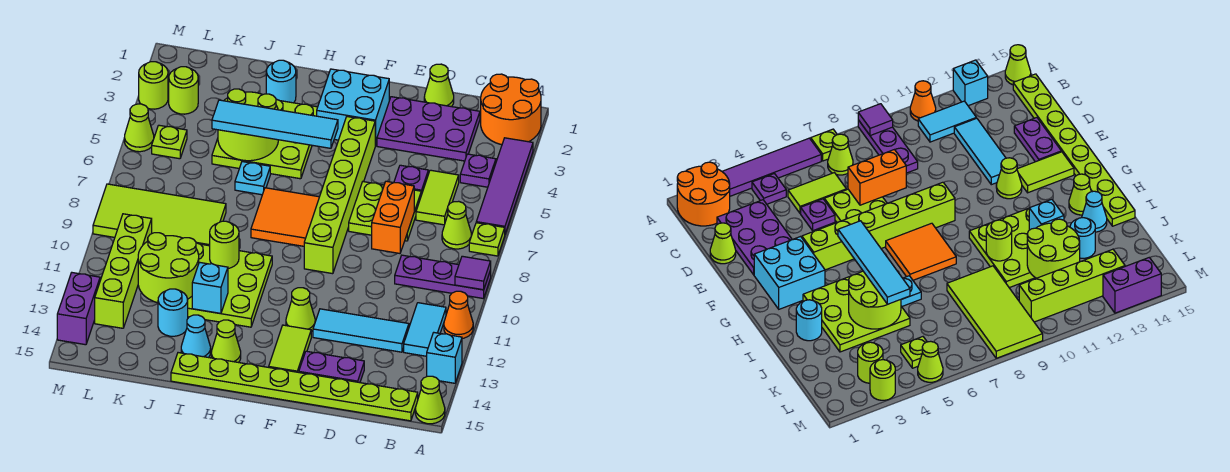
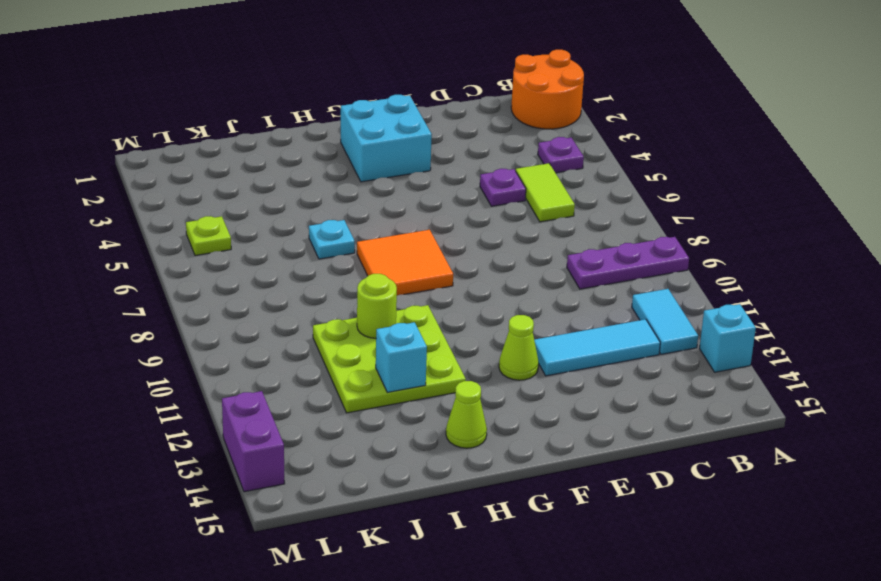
none -> purple tile A3:A6 level 1
none -> lime plate A7 level 1
none -> orange cone A11 level 1
none -> lime cone A15 level 1

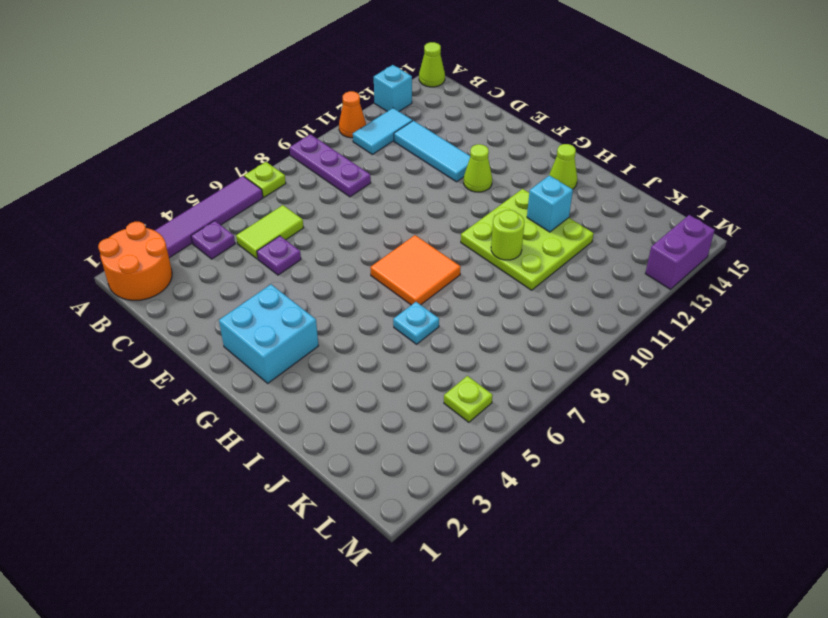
none -> lime cone B7 level 1
none -> lime plate B15:I15 level 1
none -> purple plate C2:E3 level 1
none -> lime cone D1 level 1

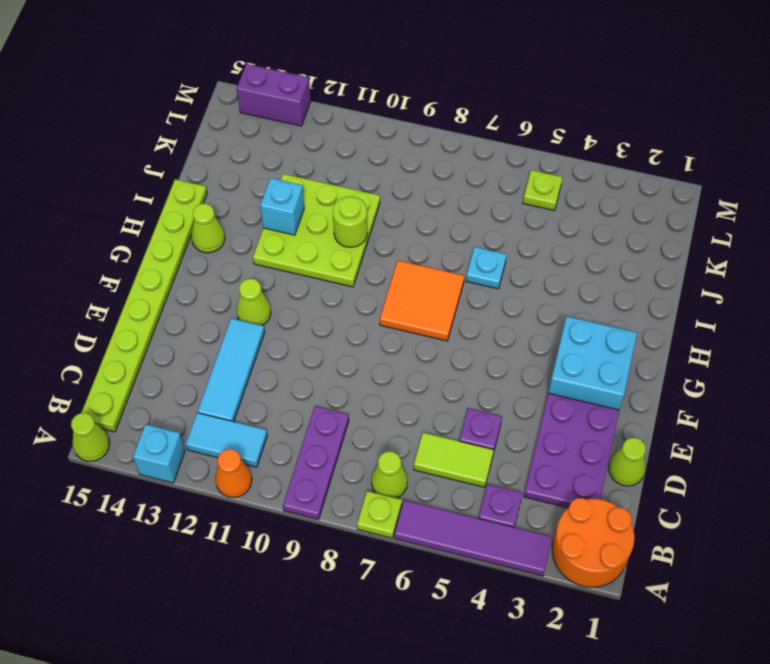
none -> lime plate D6:E7 level 1
none -> purple plate D14:E14 level 1
none -> lime brick F4:F9 level 1
none -> lime tile F13:F14 level 1

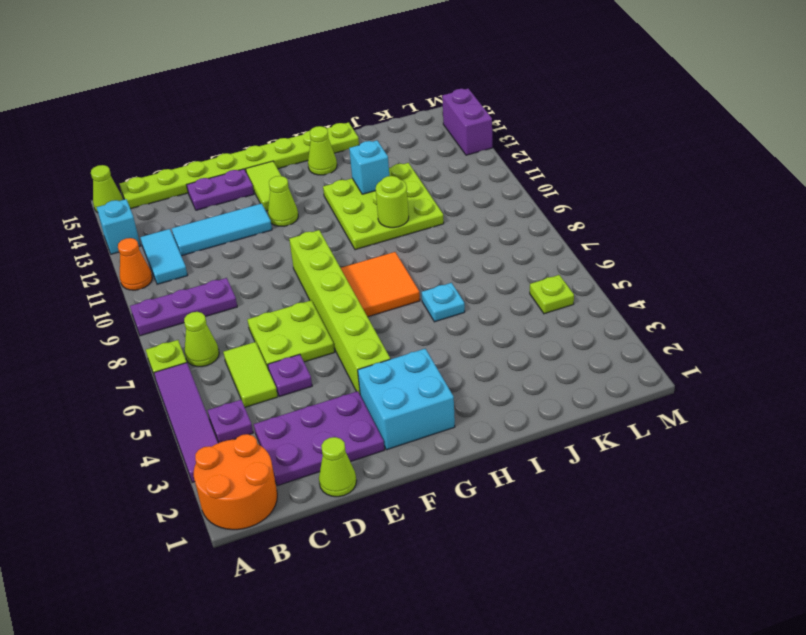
none -> lime plate H3:J5 level 1
none -> cyan round brick I2 level 1
none -> cyan cone I14 level 1
none -> lime tile J8:M9 level 1

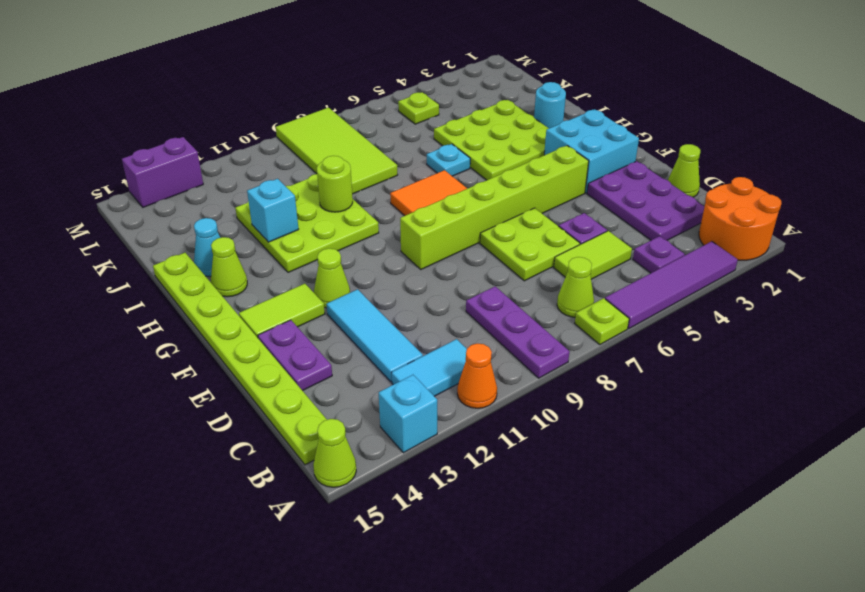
none -> cyan round brick J13 level 1
none -> lime round brick L3 level 1
none -> lime brick L10:L13 level 1
none -> lime round brick M3 level 1

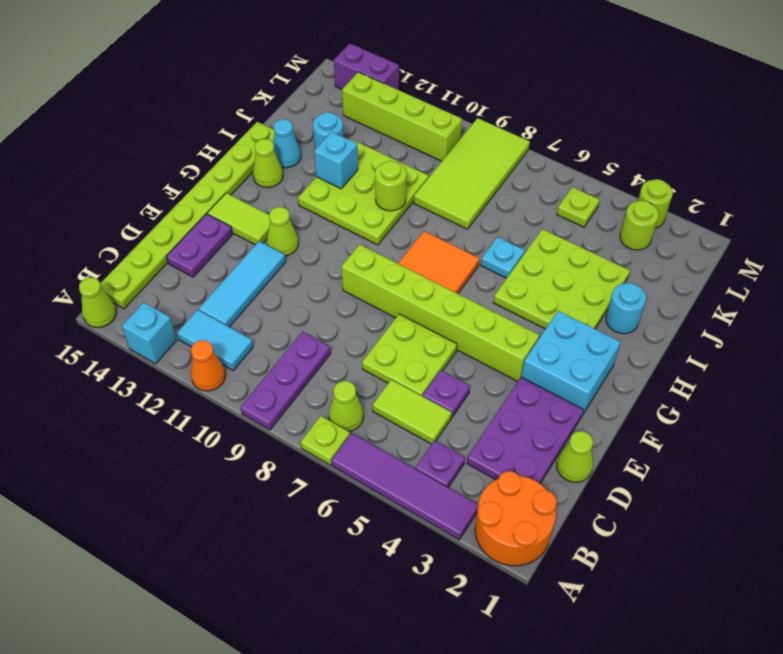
none -> lime cone M5 level 1
none -> purple tile A9 level 2
none -> orange brick D7:D8 level 2
none -> lime round brick I4:J5 level 2

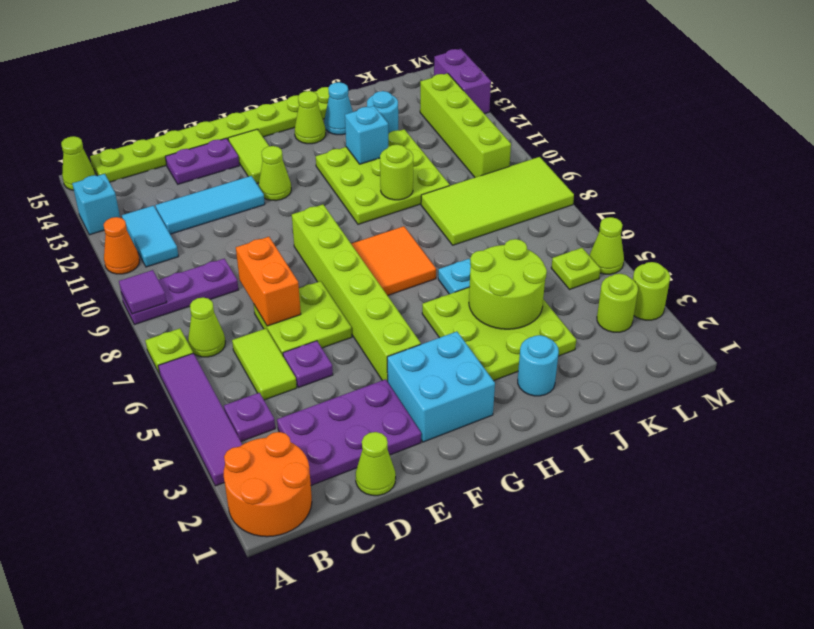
none -> lime round brick J11:K12 level 2
none -> cyan tile G5:J5 level 3

